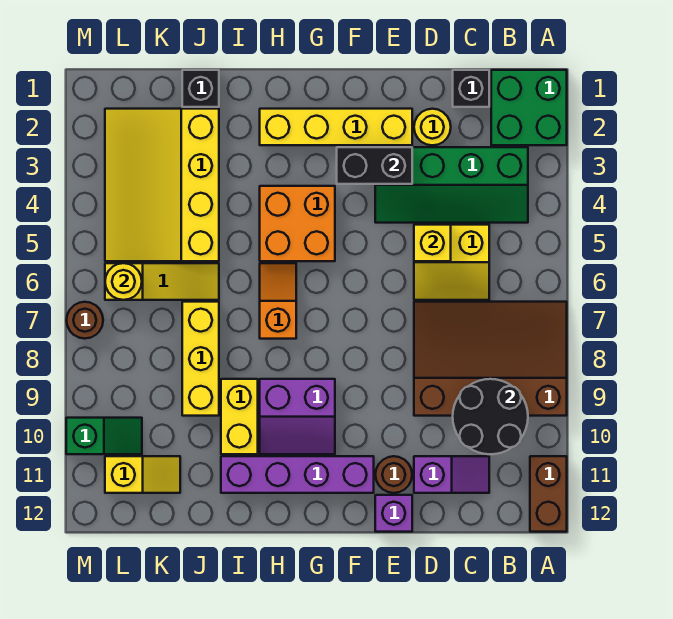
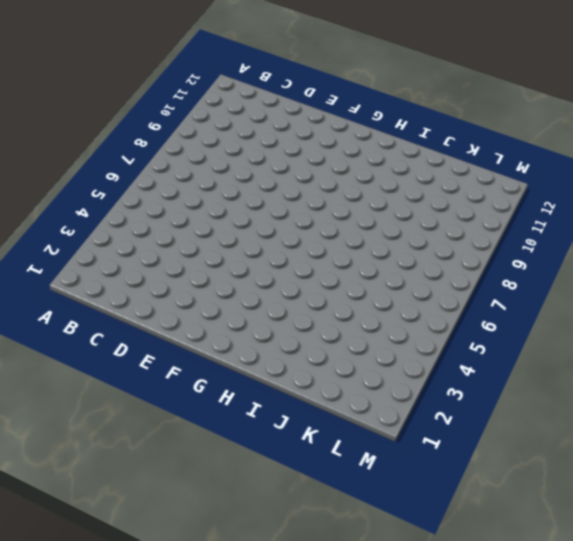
none -> green brick A1:B2 level 1
none -> brown slope A7:D9 level 1 top 9
none -> brown brick A11:A12 level 1

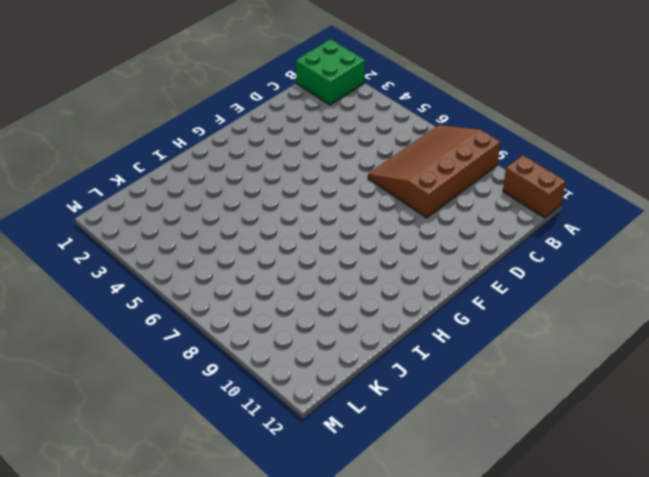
none -> green slope B3:E4 level 1 top 3
none -> black brick C1 level 1
none -> yellow slope C5:D6 level 1 top 5

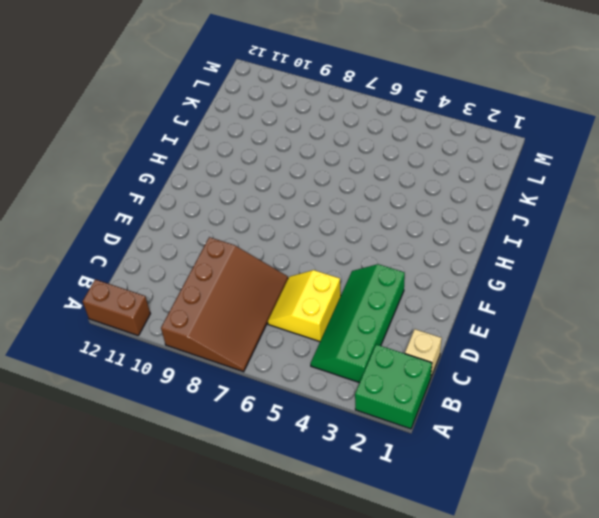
tan brick C1 level 1 -> black brick C1 level 1
none -> purple slope C11:D11 level 1 top D
none -> yellow round brick D2 level 1
none -> yellow brick E2:H2 level 1

